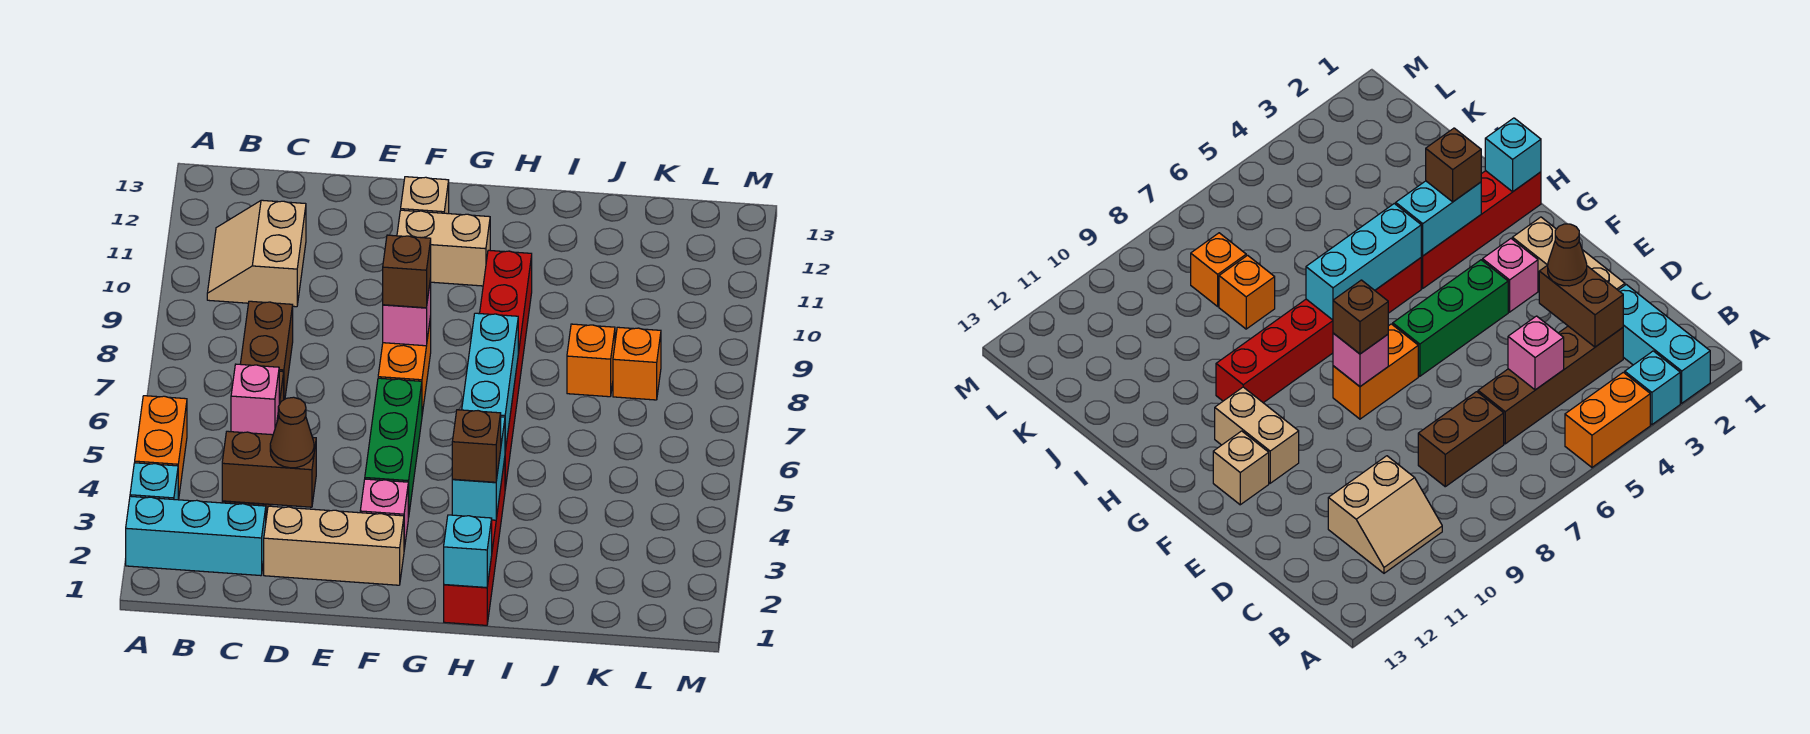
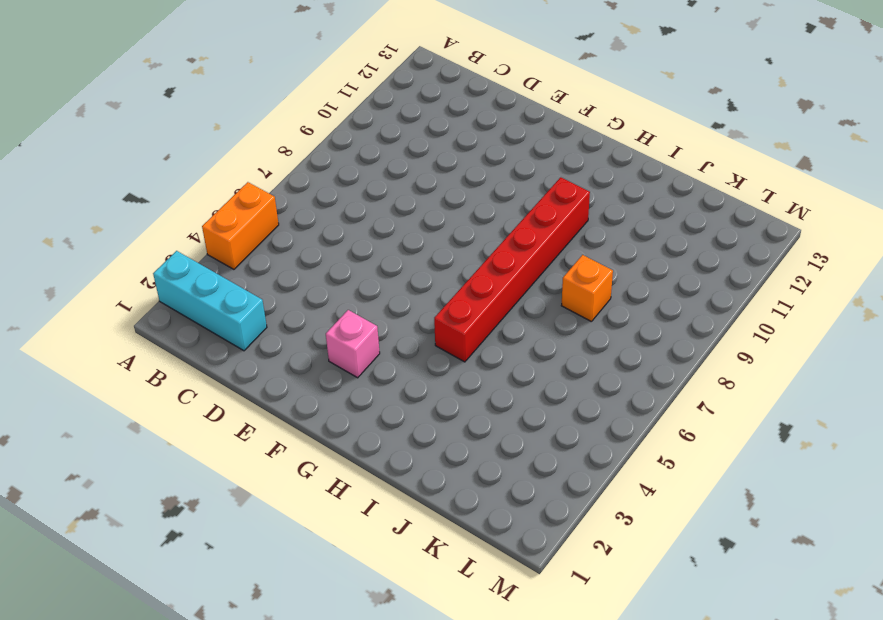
none -> cyan brick A3 level 1
none -> tan slope B10:C11 level 1 top C
none -> brown brick C3:C6 level 1

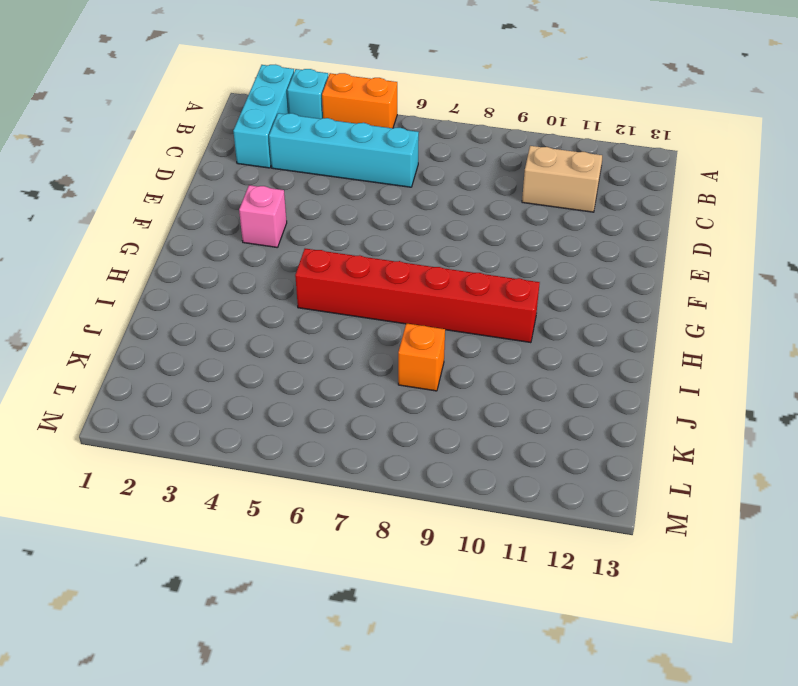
cyan brick C3:C6 level 1 -> brown brick C3:C6 level 1
none -> brown brick C7:C8 level 1
none -> tan brick D2:F2 level 1
none -> green brick F4:F6 level 1

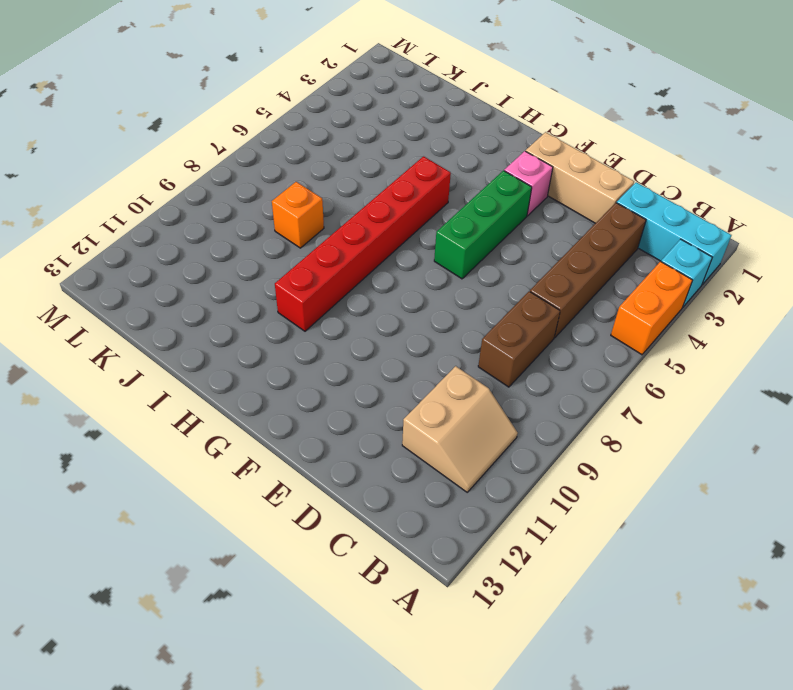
none -> orange brick F7:F8 level 1
none -> tan brick F11:G11 level 1
none -> tan brick F12 level 1

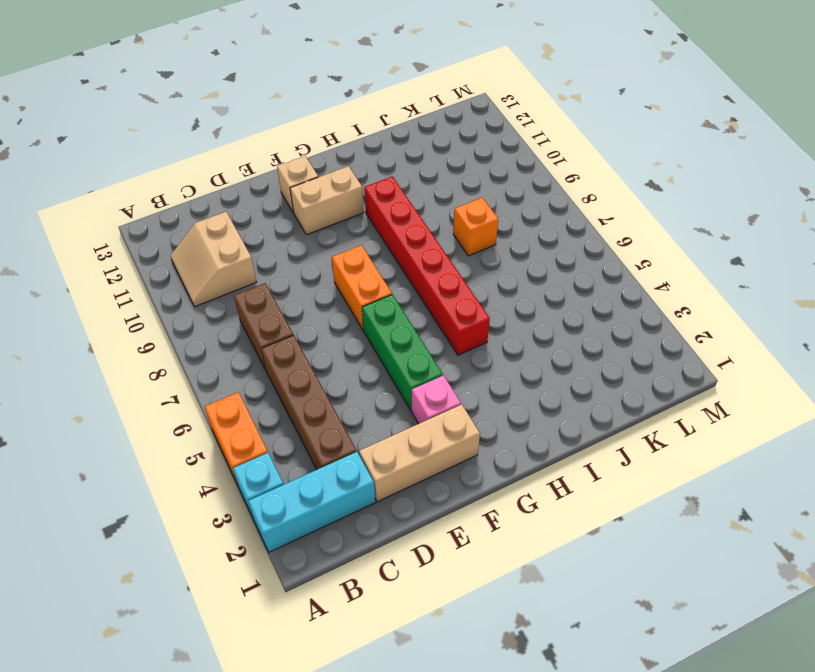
none -> red brick H1:H4 level 1
none -> orange brick K8 level 1
none -> brown brick C3:D3 level 2

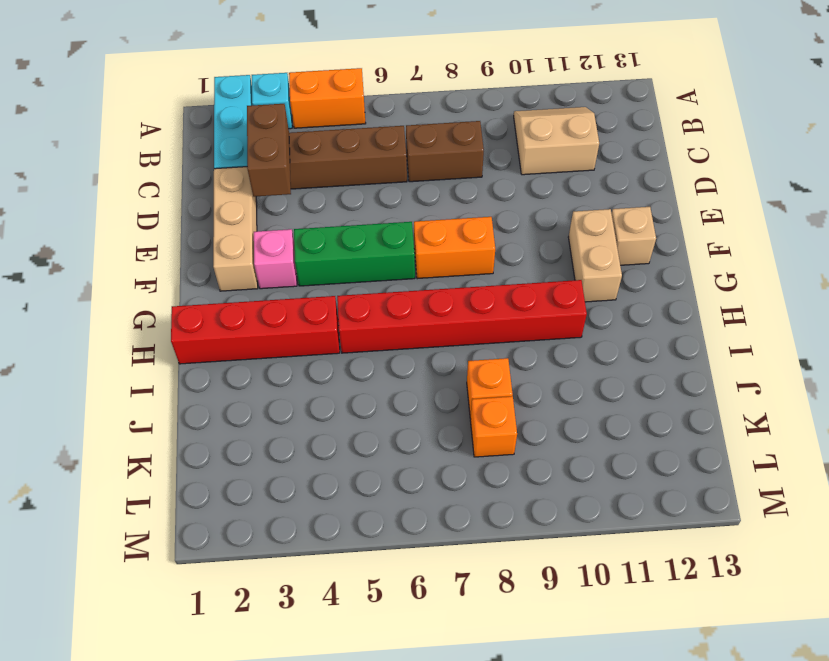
none -> pink brick C5 level 2
none -> pink brick F8 level 2
none -> cyan brick H1 level 2

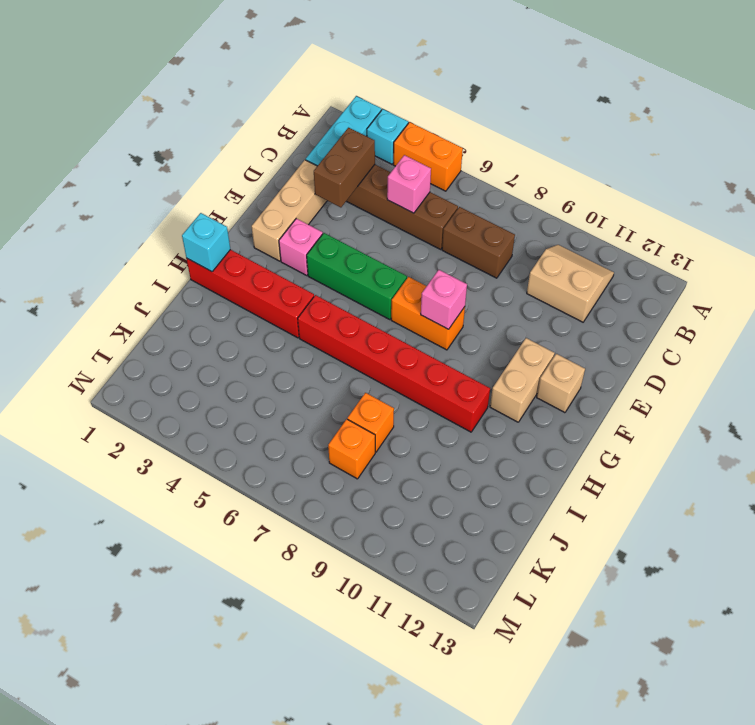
none -> cyan brick H3:H4 level 2
none -> cyan brick H5:H7 level 2
none -> brown cone D3 level 3

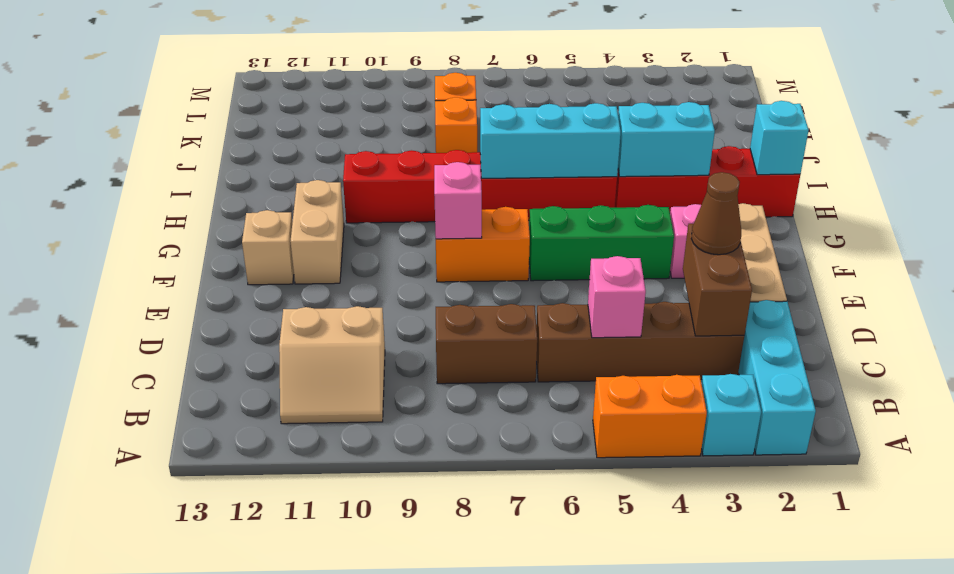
none -> brown brick F8 level 3
none -> brown brick H3 level 3

